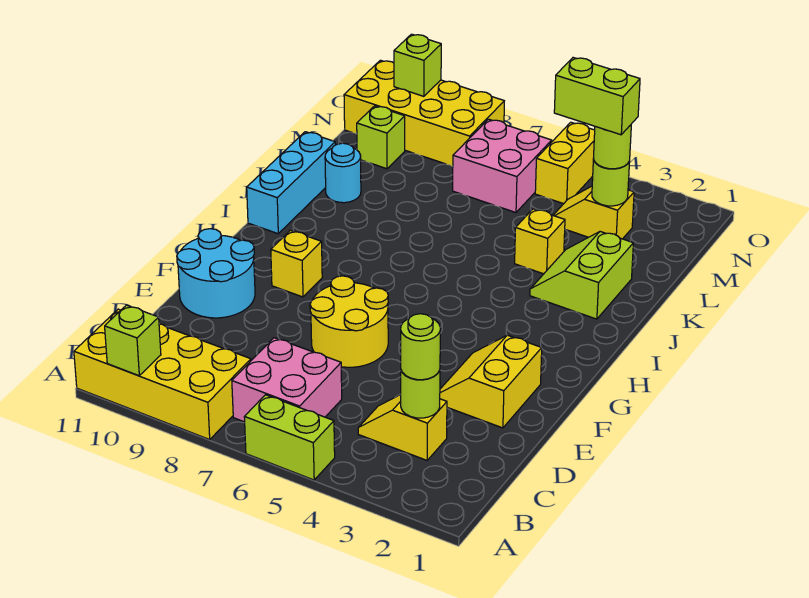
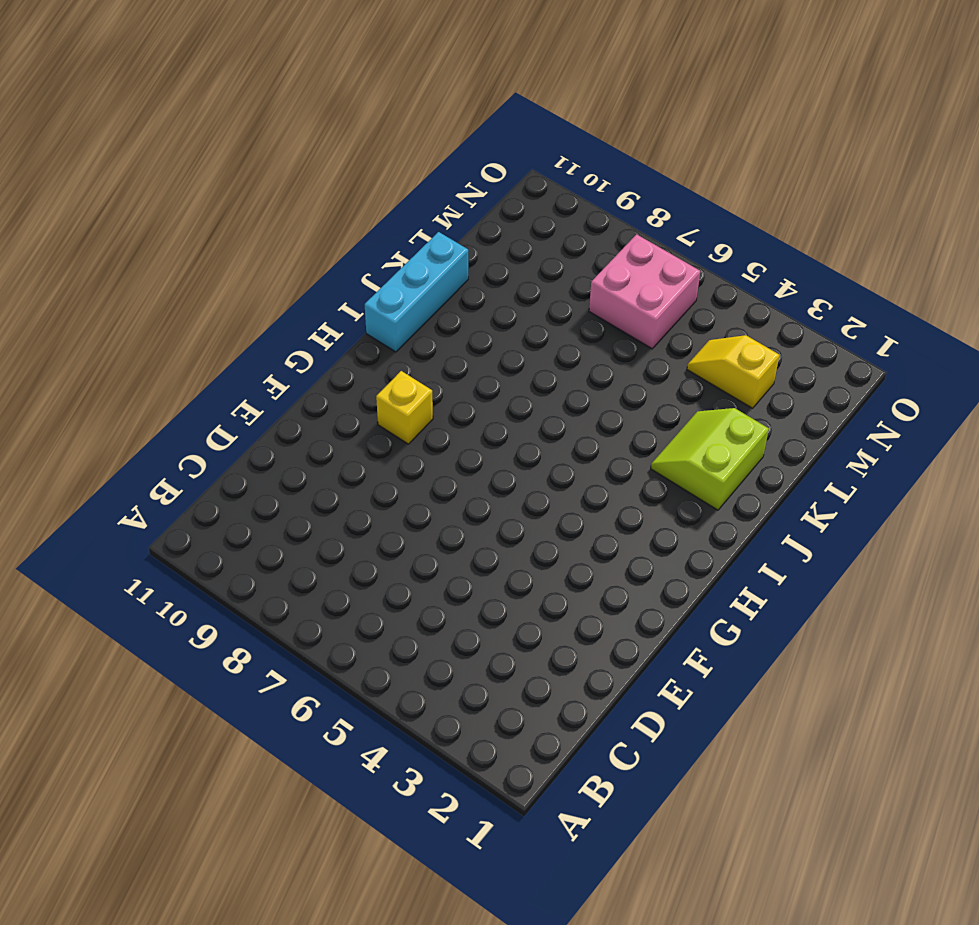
none -> lime brick A5:A6 level 1
none -> yellow brick A8:B11 level 1
none -> pink brick B6:C7 level 1

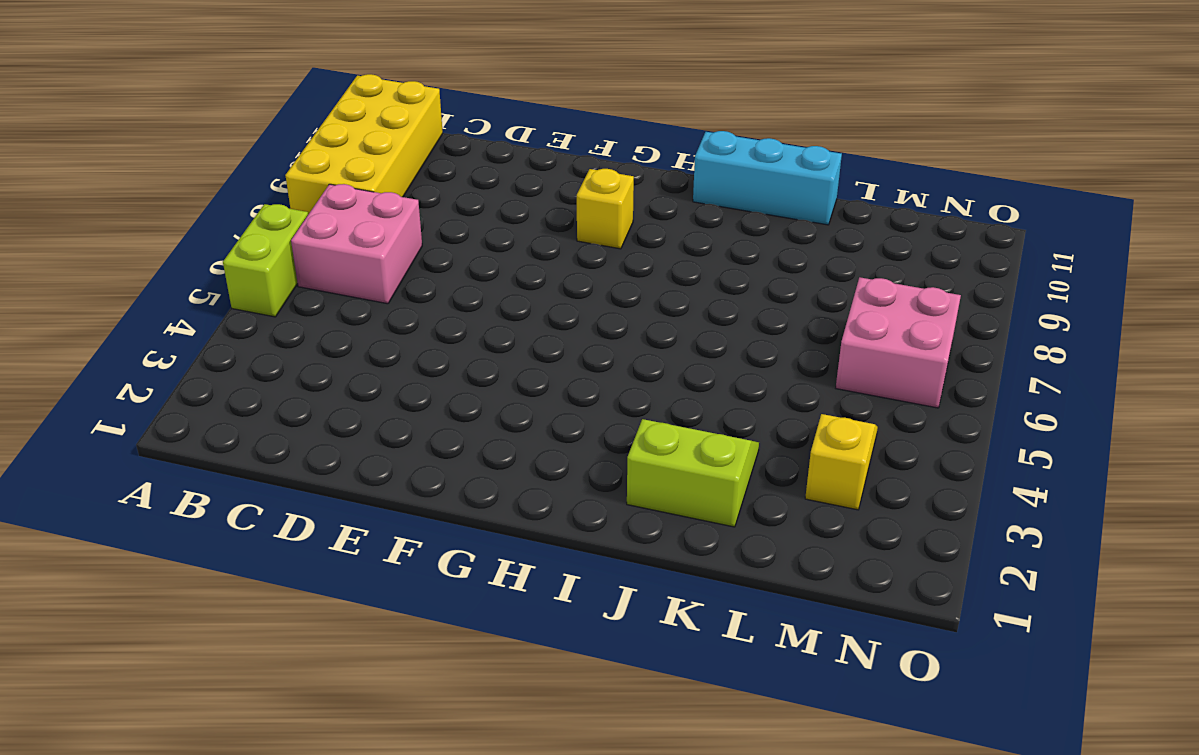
none -> yellow slope C3:C4 level 1 top 3
none -> yellow slope E2:F3 level 1 top 2
none -> yellow round brick E6:F7 level 1

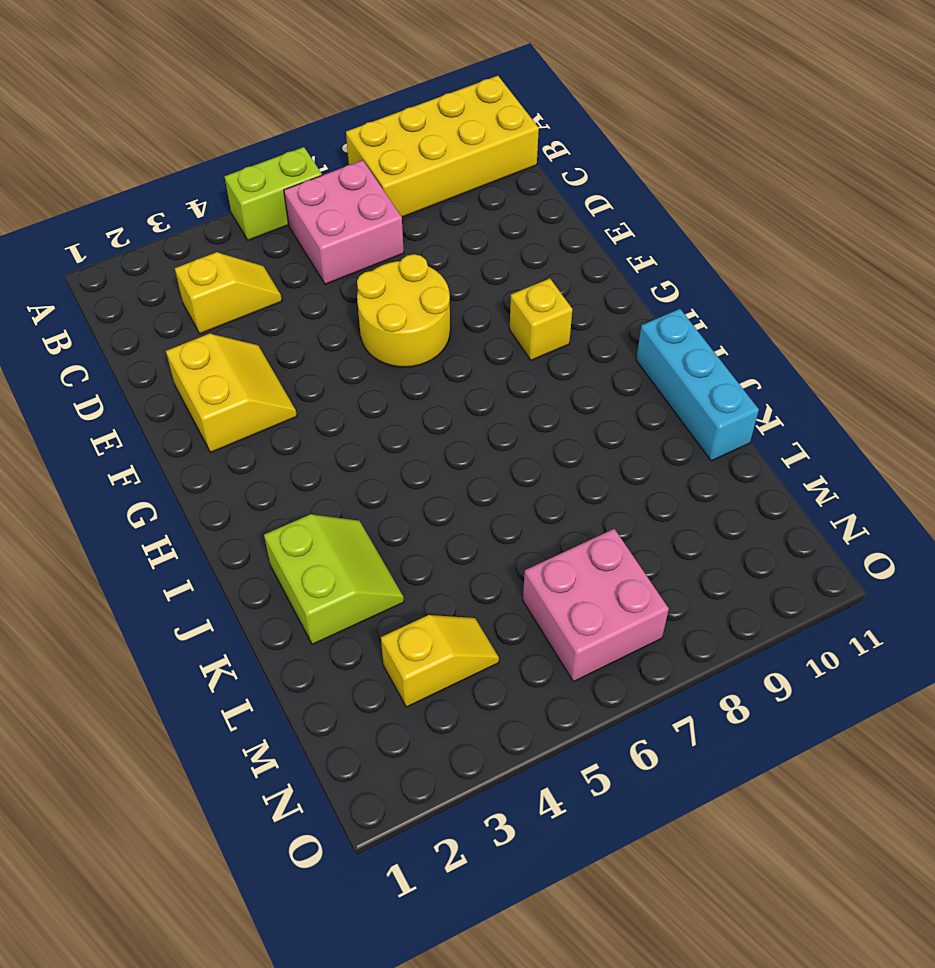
none -> cyan round brick E10:F11 level 1
none -> yellow brick K4 level 1
none -> cyan round brick K10 level 1

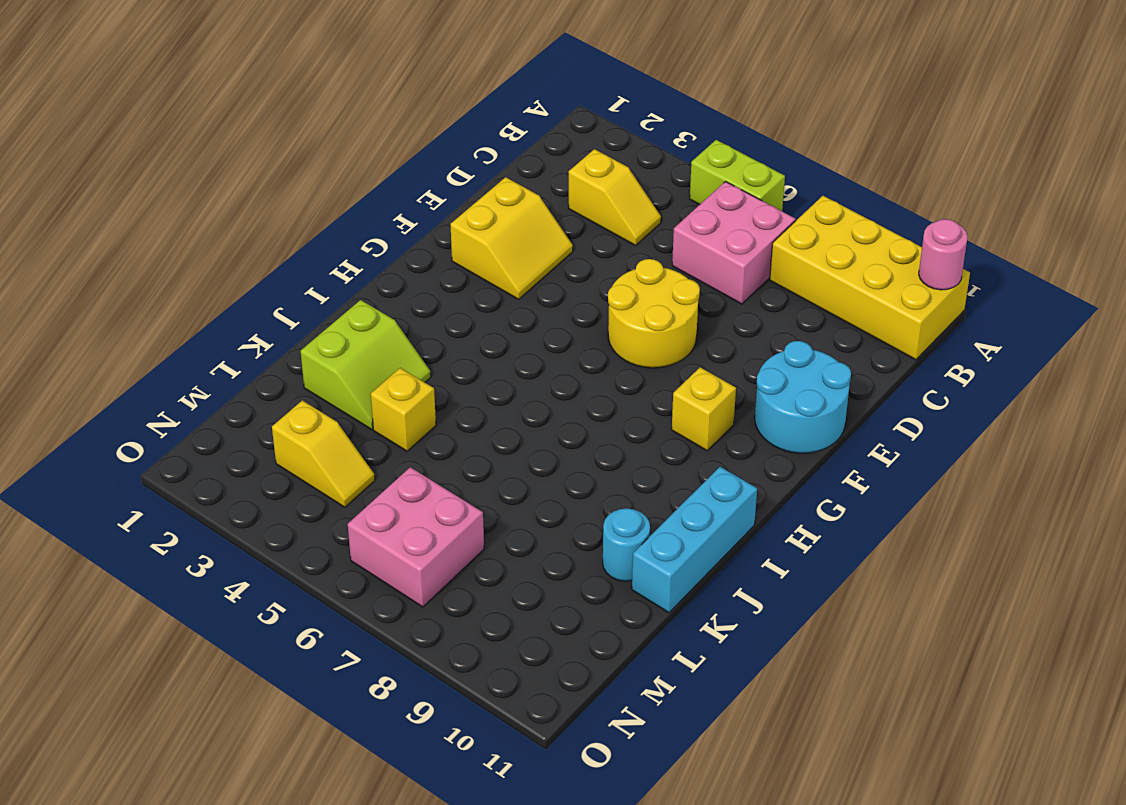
pink round brick A11 level 2 -> none
none -> lime brick M10 level 1
none -> yellow brick N5:O5 level 1
none -> yellow brick N8:O11 level 1

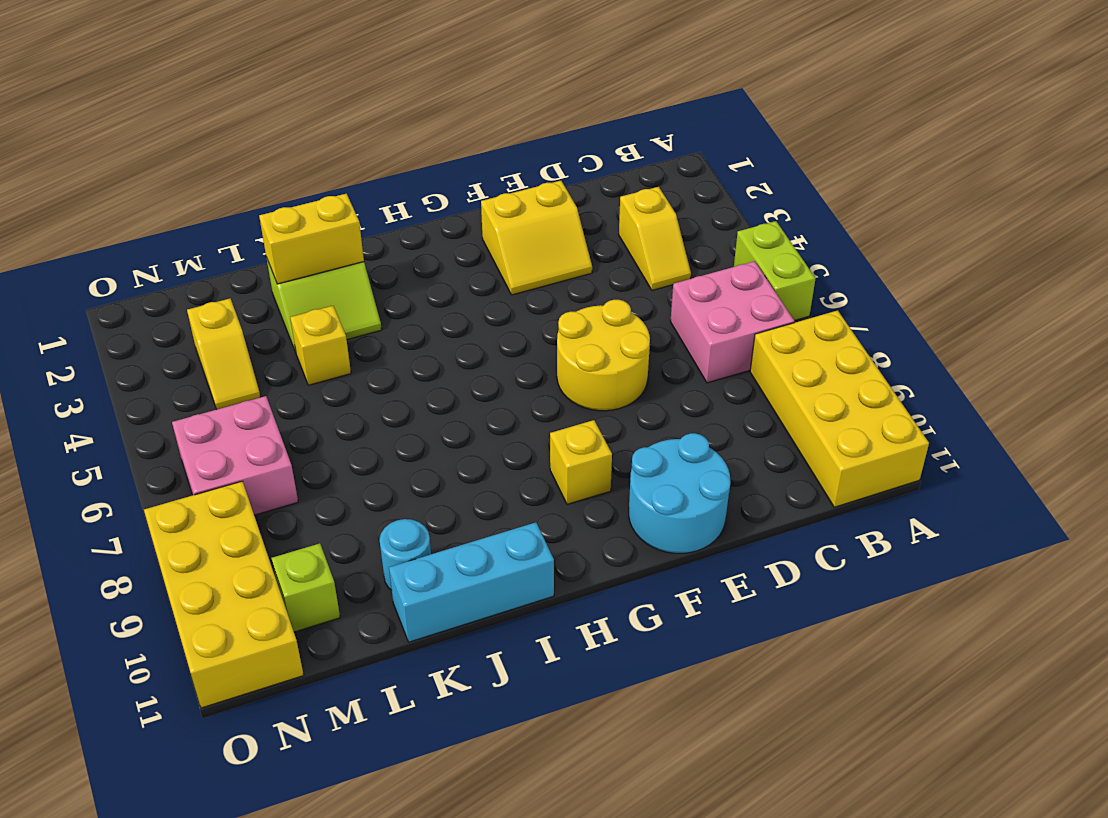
yellow brick J2:K2 level 2 -> yellow brick N5:O5 level 1
none -> lime brick A10 level 2
none -> lime round brick C3 level 2
none -> lime round brick M3 level 2

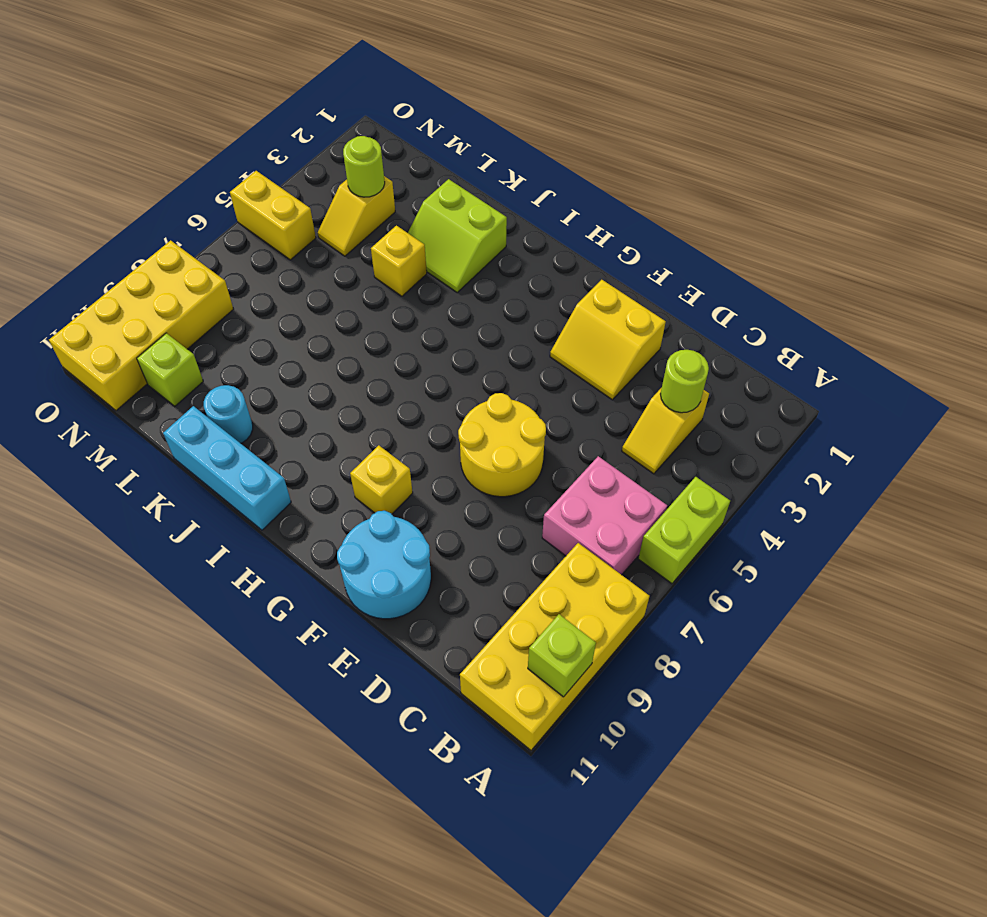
none -> pink brick M6:N7 level 1
none -> lime brick O10 level 2
none -> lime round brick C3 level 3

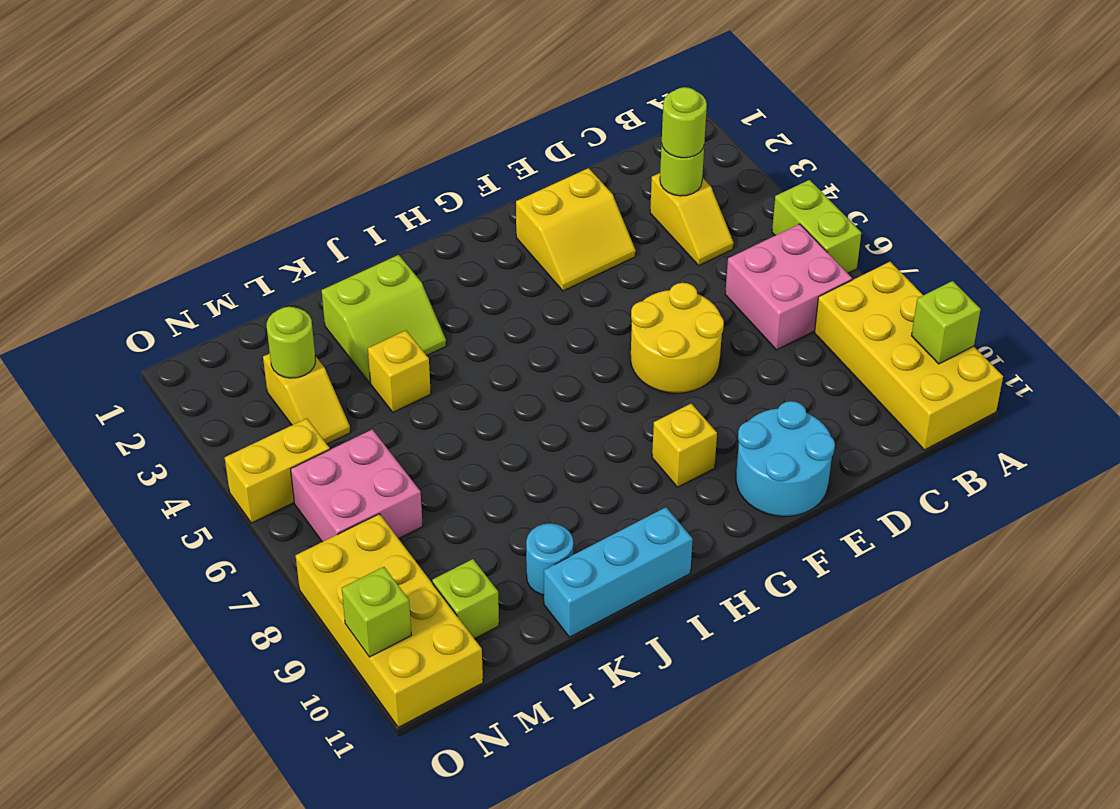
none -> lime round brick M3 level 3
none -> lime brick M3:M4 level 4

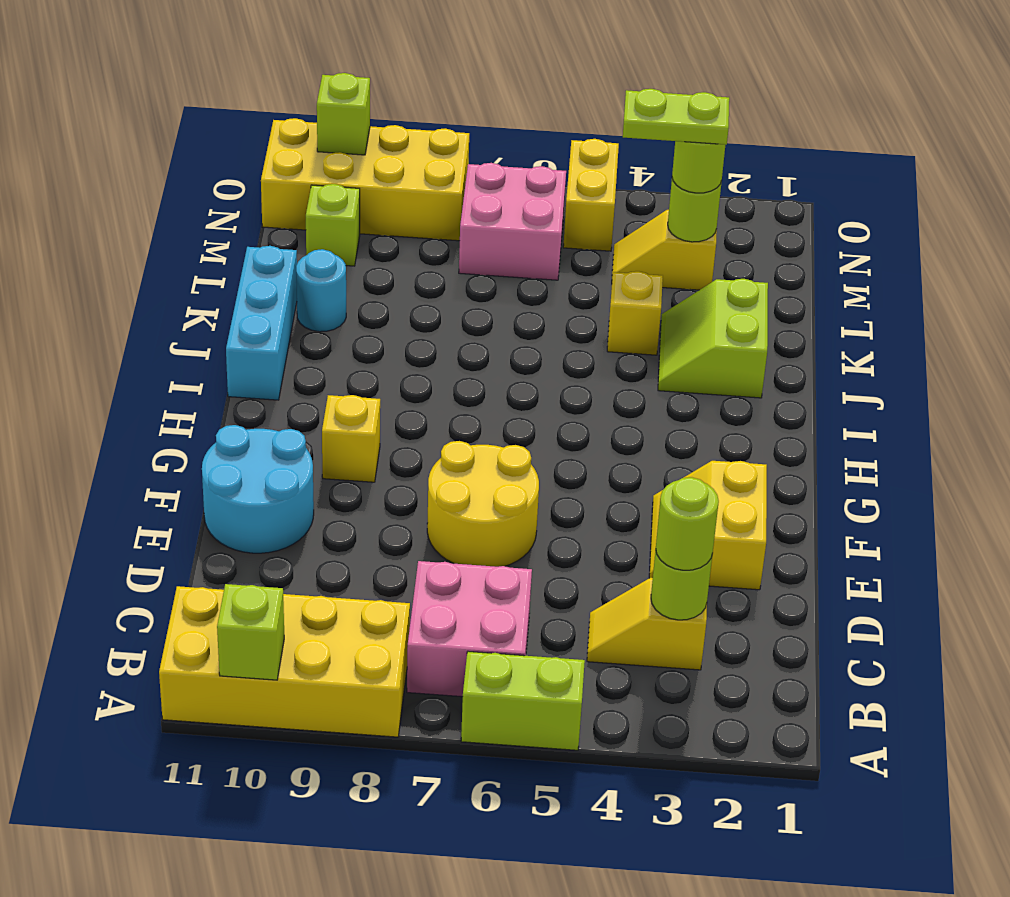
lime plate M3:M4 level 4 -> lime brick M3:M4 level 4

